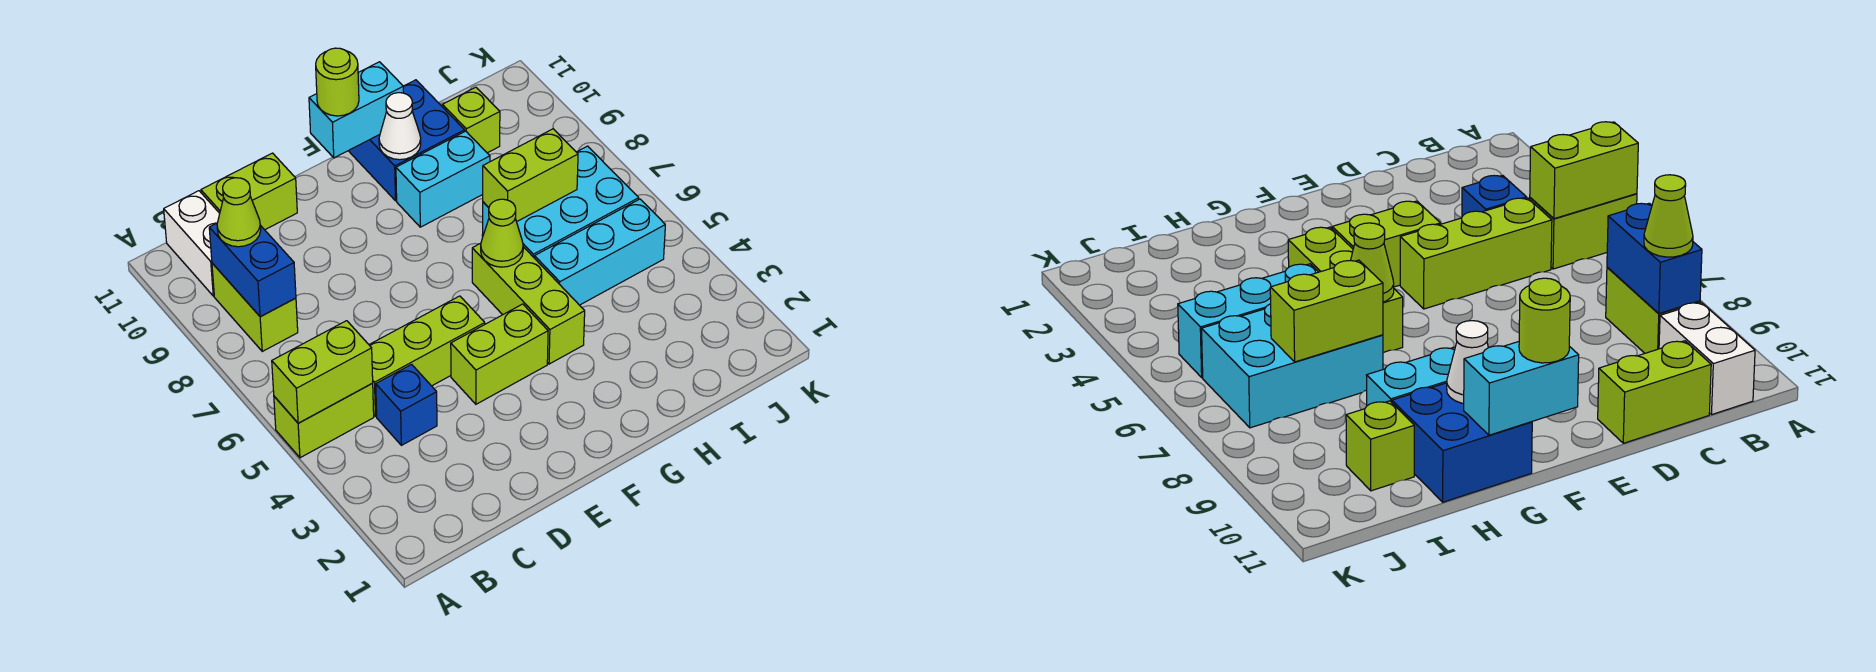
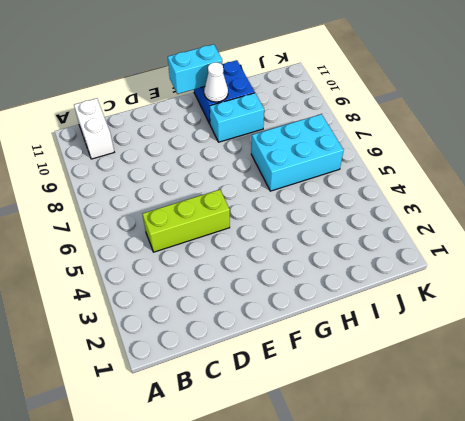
none -> lime brick A5:B5 level 1
none -> lime brick B8:B9 level 1
none -> blue brick C4 level 1

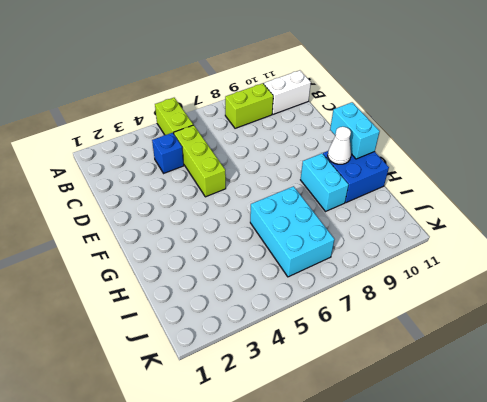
none -> lime brick C11:D11 level 1
none -> lime brick E4:F4 level 1
none -> lime brick G4:G6 level 1

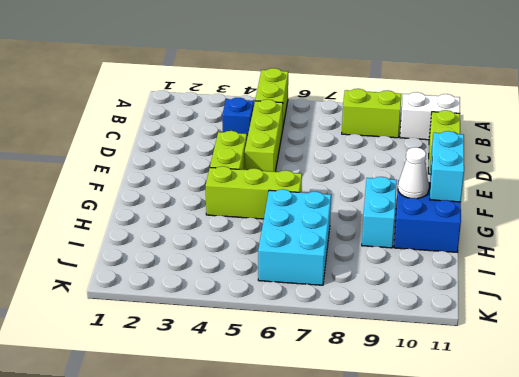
none -> cyan brick H5:J5 level 1
none -> lime brick I10 level 1
none -> lime brick A5:B5 level 2

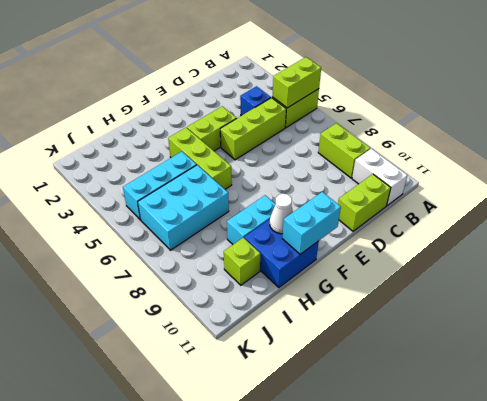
none -> blue brick B8:B9 level 2
none -> lime cone G6 level 2
none -> lime brick H7:I7 level 2

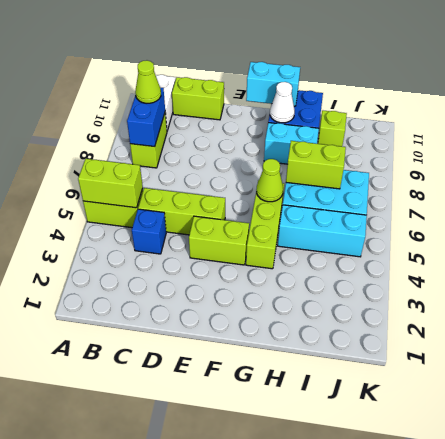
none -> lime round brick F11 level 3

